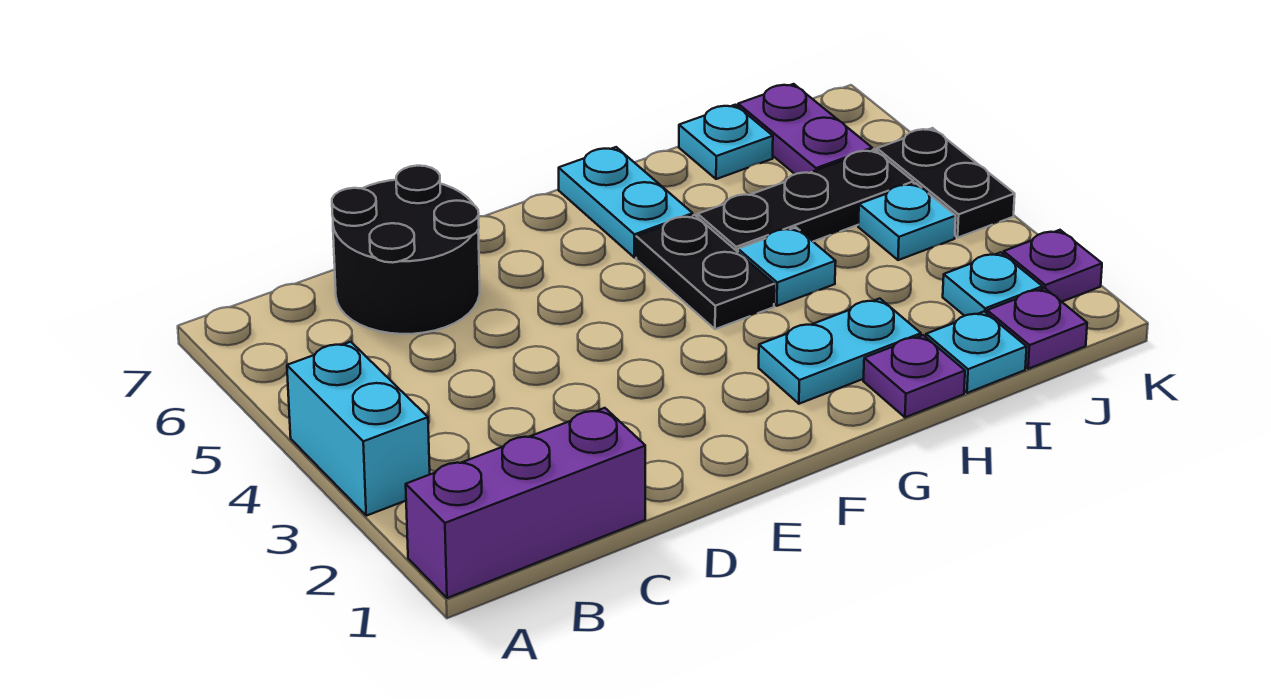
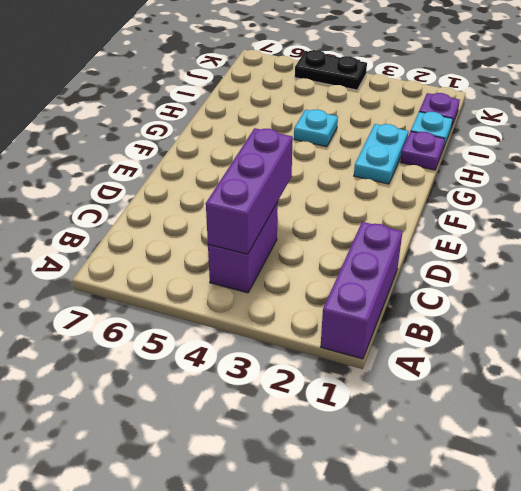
purple brick B4:C4 level 1 -> none
purple brick B4:D4 level 2 -> none
none -> cyan brick A3:A4 level 1
none -> black round brick C6:D7 level 1
none -> black plate G4:G5 level 1

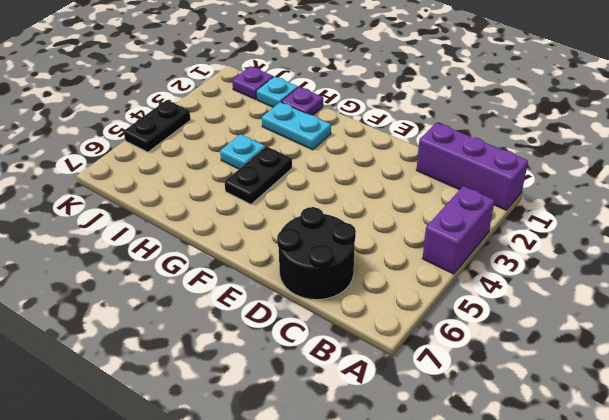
purple brick A3:A4 level 1 -> cyan brick A3:A4 level 1
none -> cyan plate G6:G7 level 1
none -> black plate H5:J5 level 1
none -> cyan plate I7 level 1

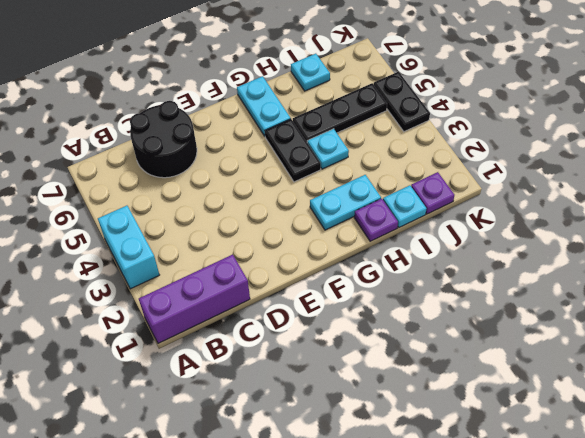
none -> cyan plate J2 level 1
none -> cyan plate J4 level 1
none -> purple plate J6:J7 level 1

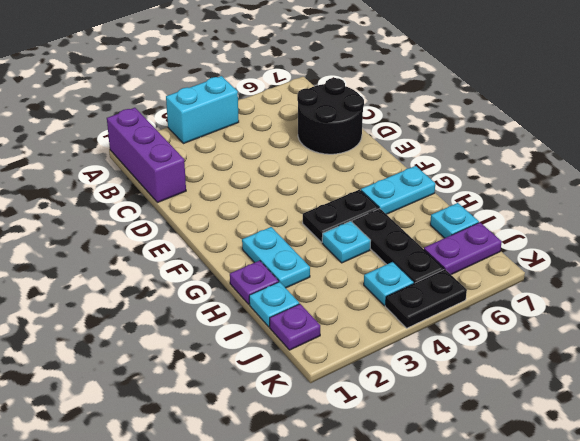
none -> cyan plate J2 level 1
none -> purple plate K2 level 1

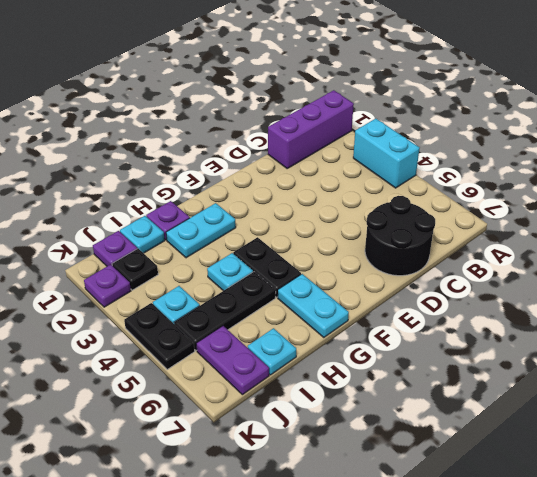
black plate J2 level 1 -> cyan plate J2 level 1

